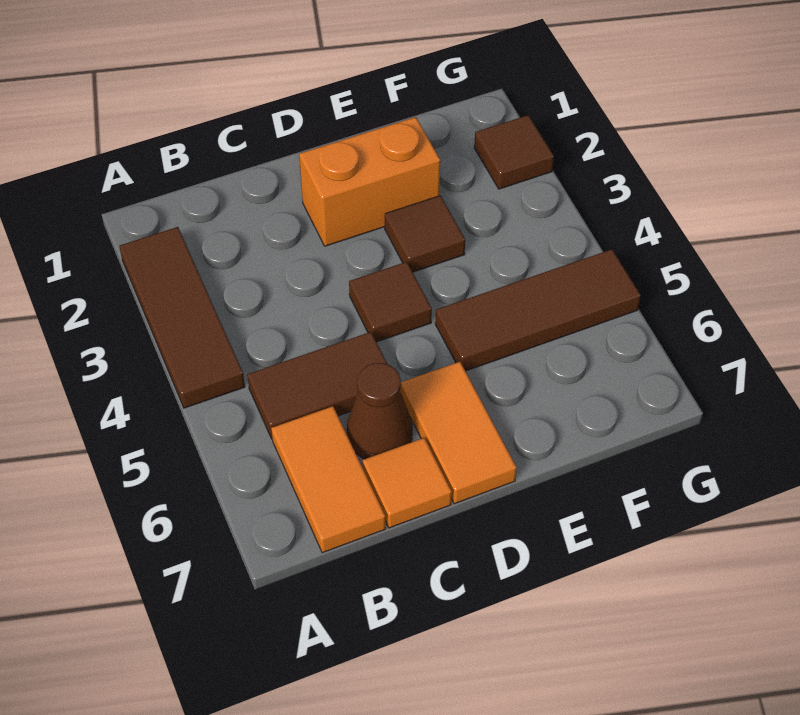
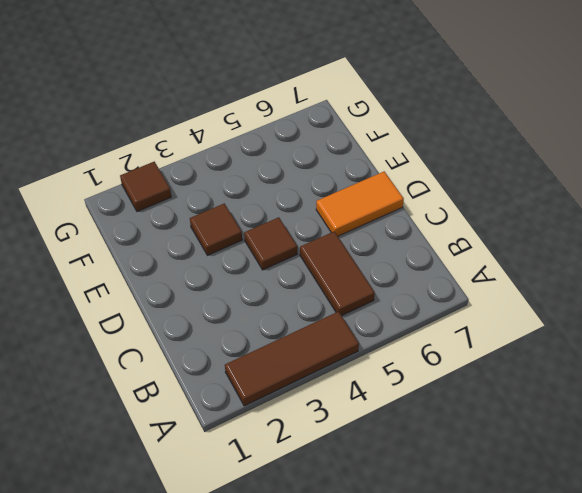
none -> orange tile B6:B7 level 1
none -> brown cone C6 level 1

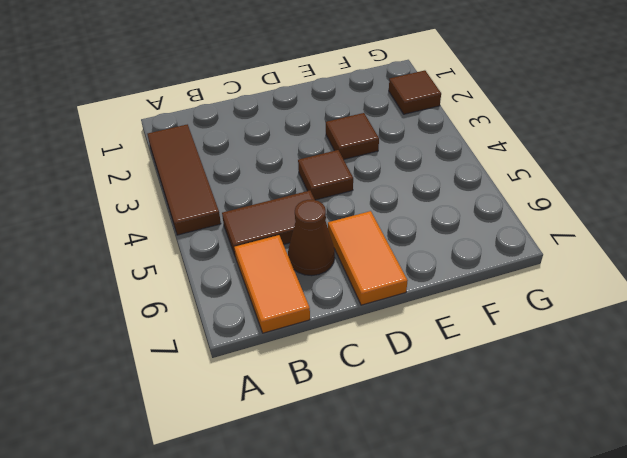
none -> orange tile C7 level 1
none -> orange brick D2:E2 level 1

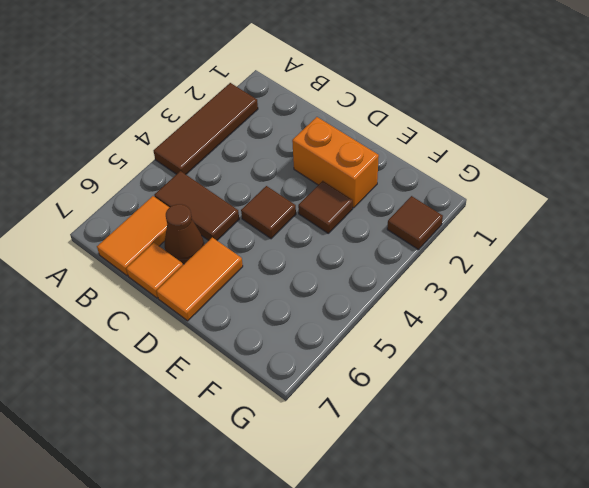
none -> brown tile E5:G5 level 1

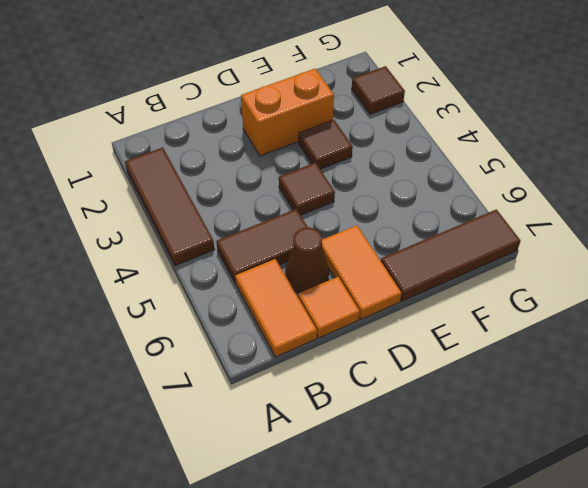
brown tile E7:G7 level 1 -> brown tile E5:G5 level 1

